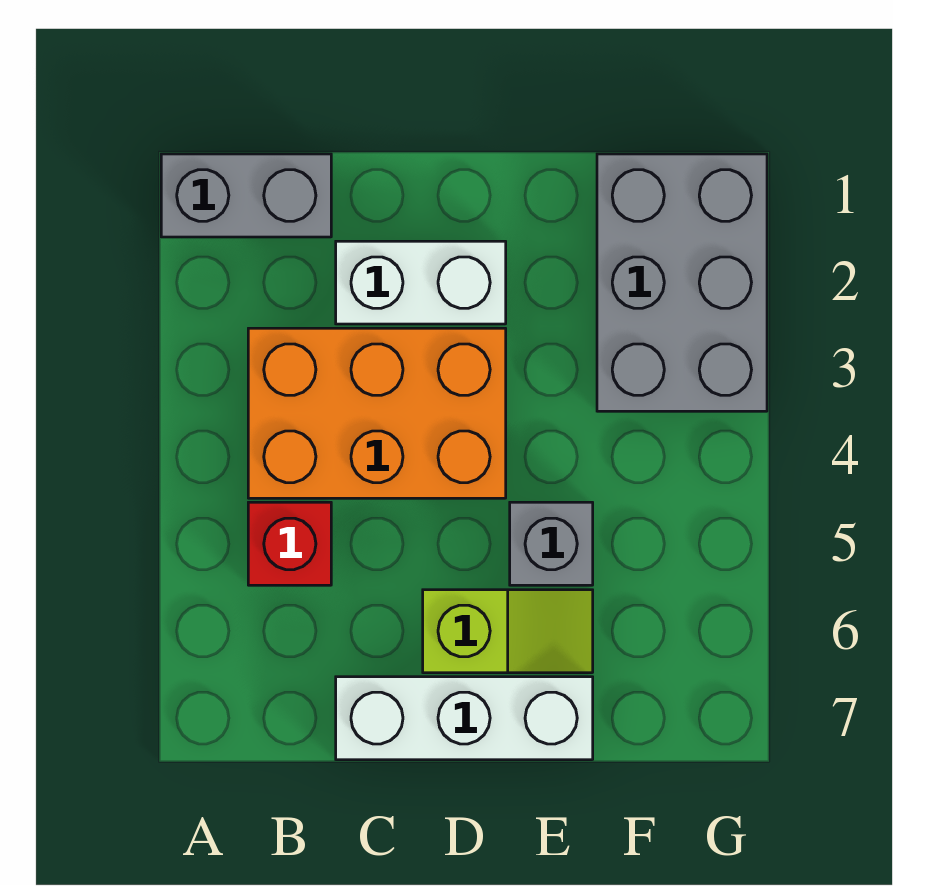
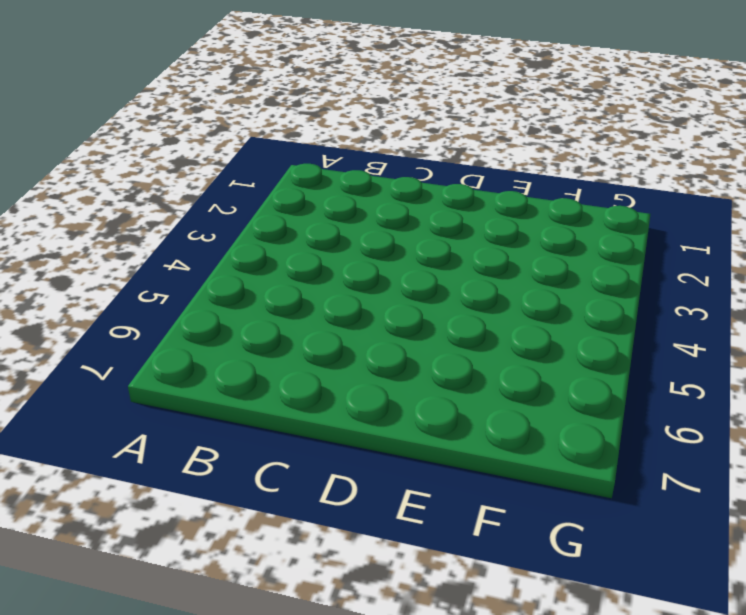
none -> grey brick A1:B1 level 1
none -> orange brick B3:D4 level 1

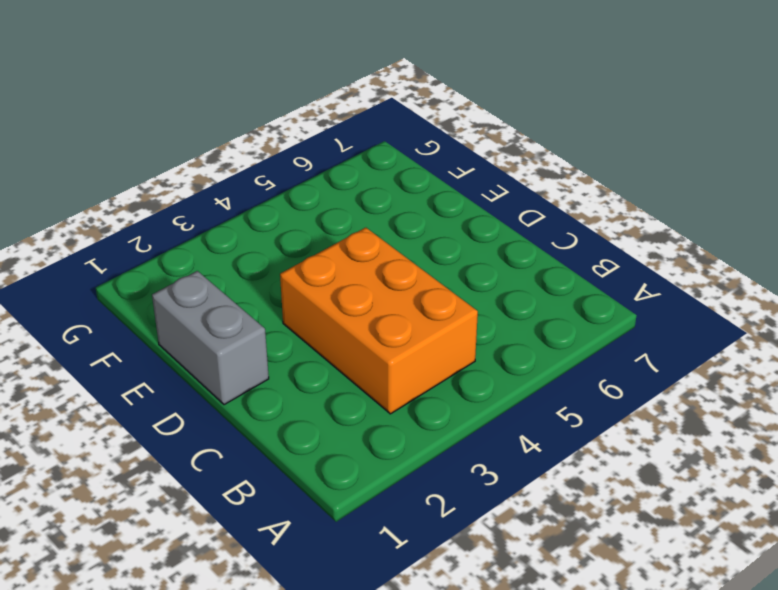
grey brick D1:E1 level 1 -> grey brick A1:B1 level 1
none -> red brick B5 level 1
none -> white brick C2:D2 level 1

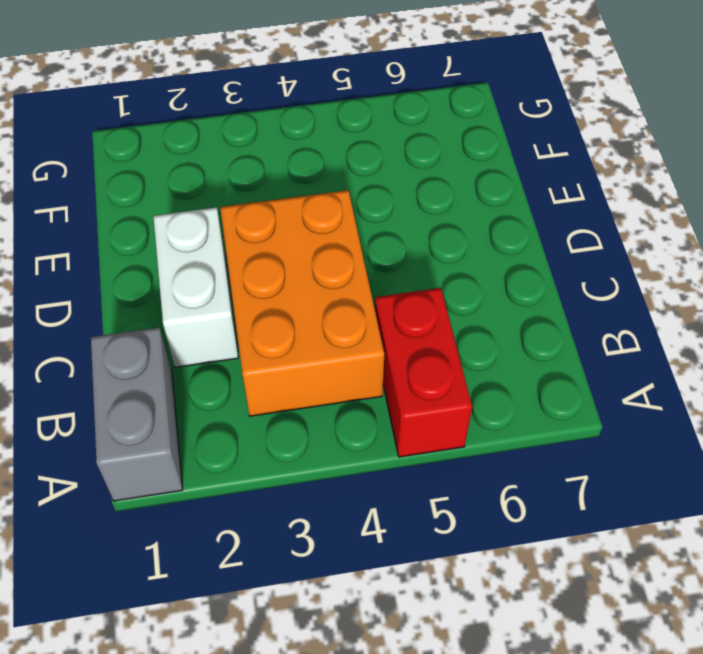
red brick A5:B5 level 1 -> red brick B5 level 1
none -> white brick C7:E7 level 1
none -> lime slope D6:E6 level 1 top D

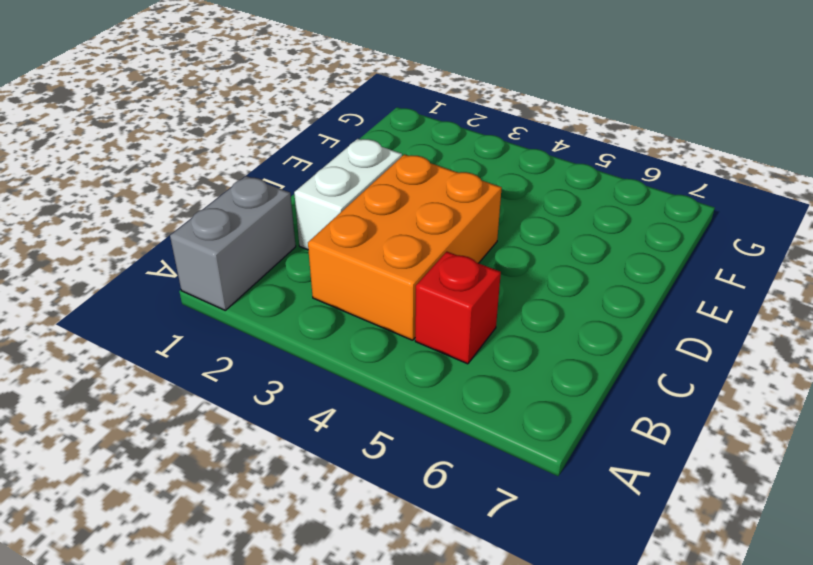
none -> white brick C7:E7 level 1
none -> lime slope D6:E6 level 1 top D

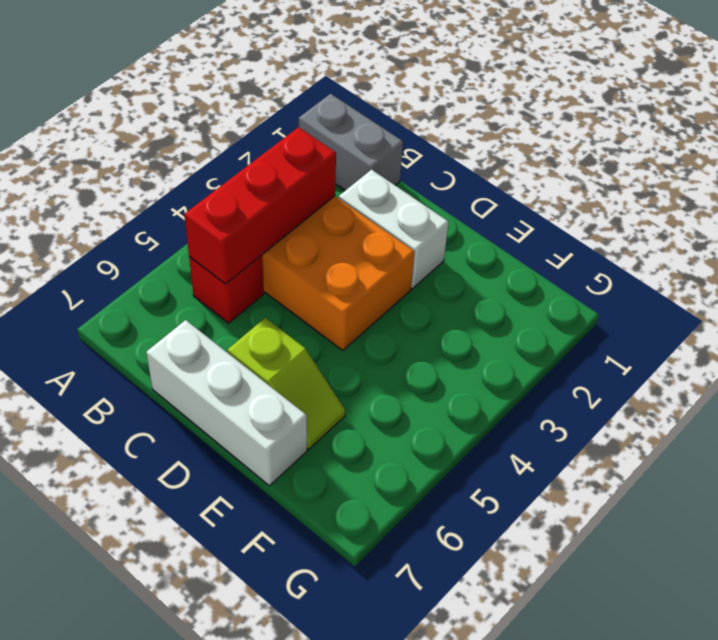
red brick B3:B5 level 2 -> none
none -> grey brick E5 level 1
none -> grey brick F1:G3 level 1

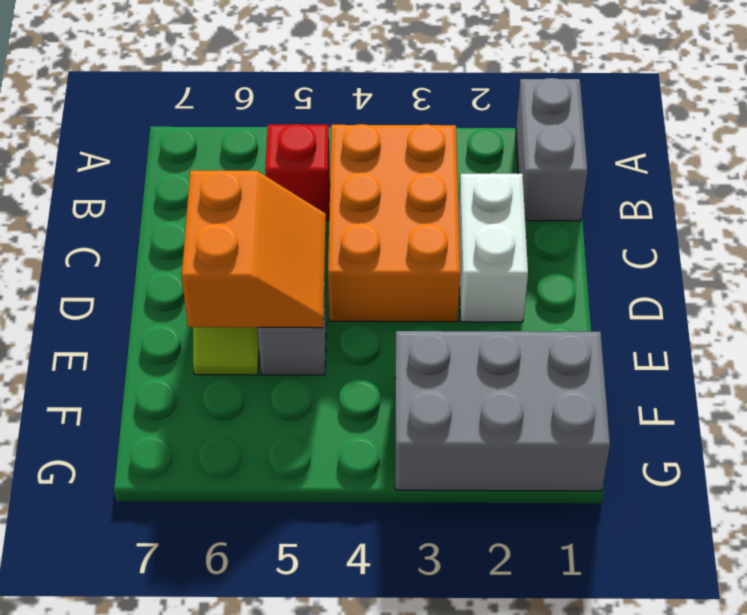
orange slope D5:E6 level 2 top 6 -> none
none -> white brick C7:E7 level 1

